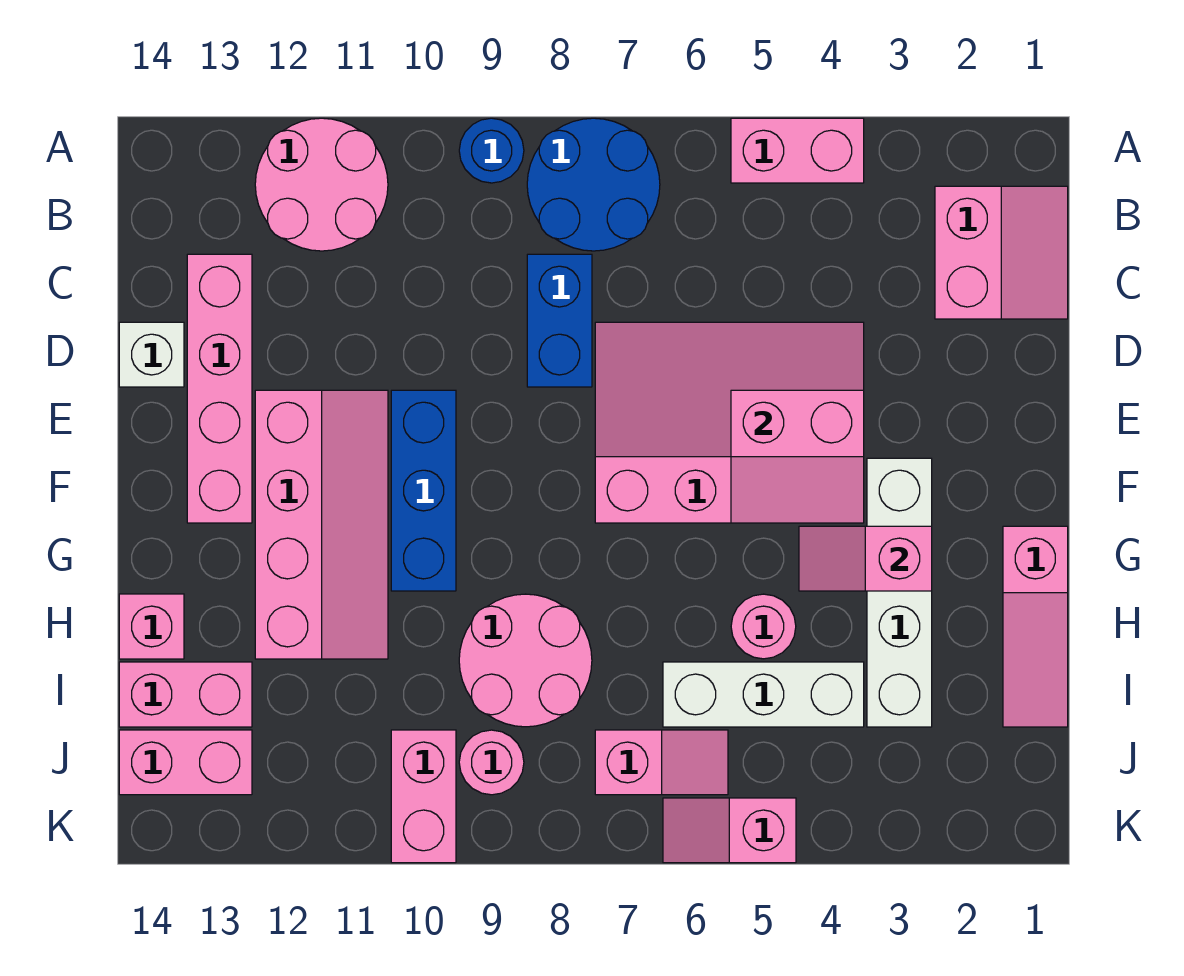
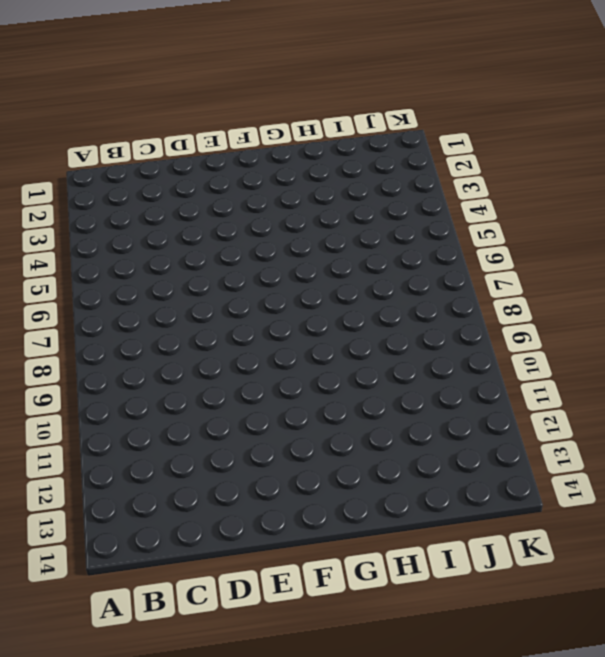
none -> pink brick A4:A5 level 1
none -> blue round brick A7:B8 level 1
none -> blue round brick A9 level 1

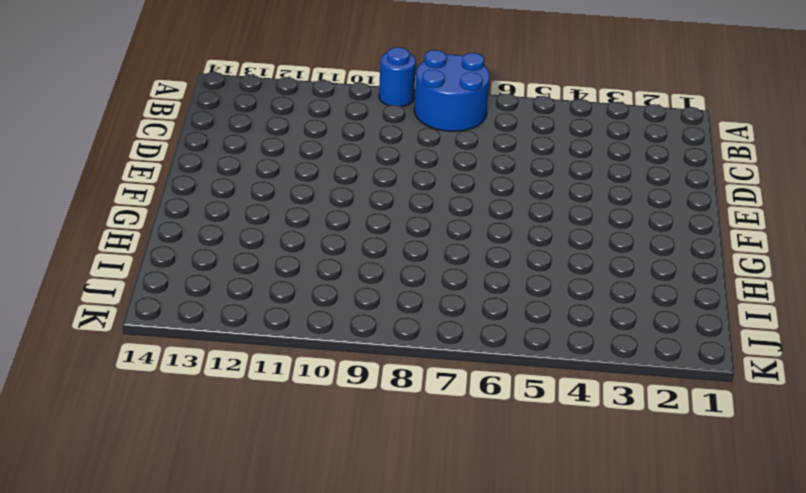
none -> pink brick A4:A5 level 1
none -> pink round brick A11:B12 level 1
none -> pink slope B1:C2 level 1 top 2

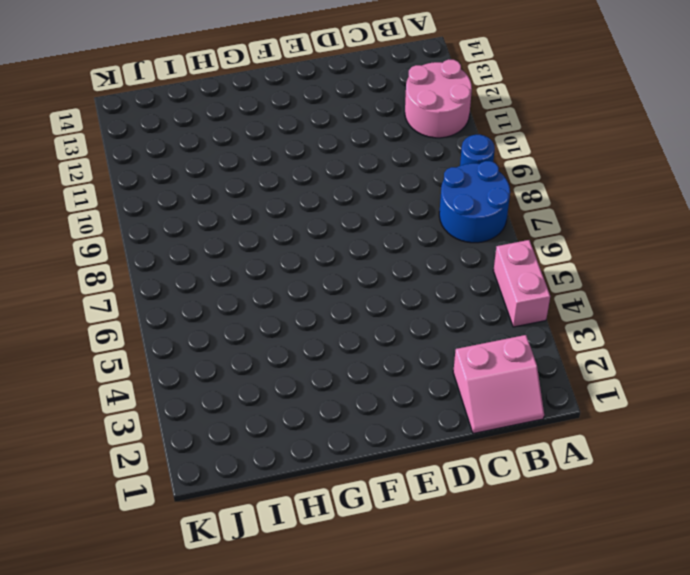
none -> blue brick C8:D8 level 1
none -> pink brick C13:F13 level 1
none -> pink slope D4:F7 level 1 top F

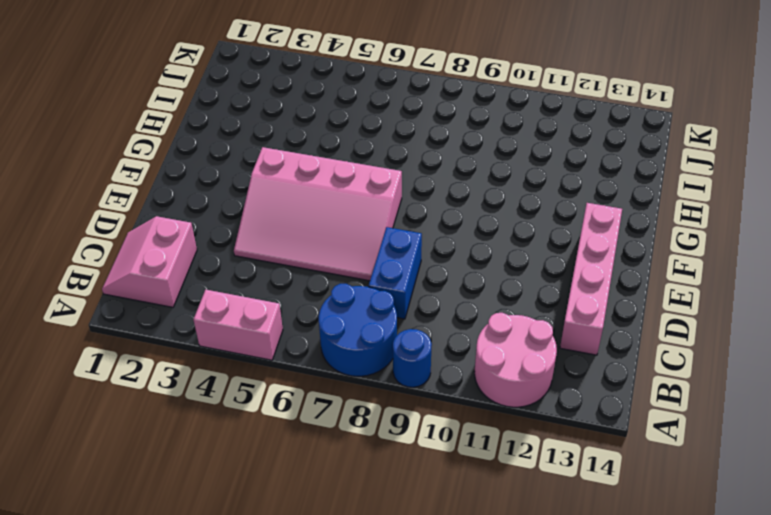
none -> white brick D14 level 1
none -> blue brick E10:G10 level 1
none -> pink slope E11:H12 level 1 top 12

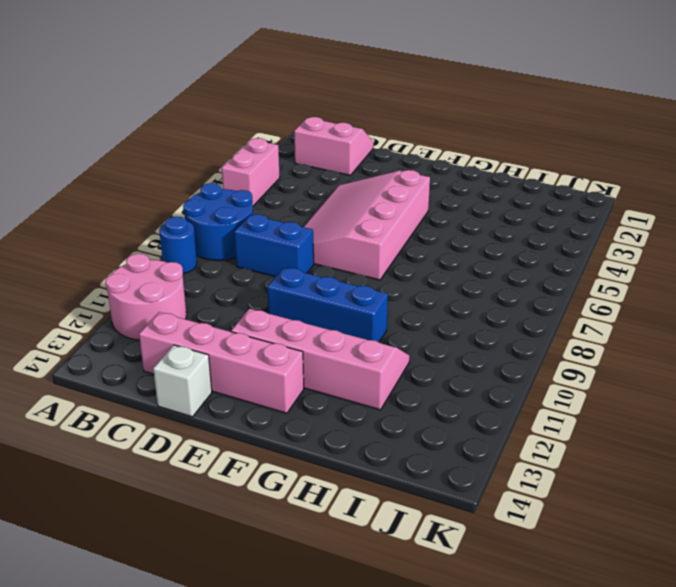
none -> white brick F3:I3 level 1
none -> pink slope G1:I1 level 1 top G
none -> pink round brick H5 level 1

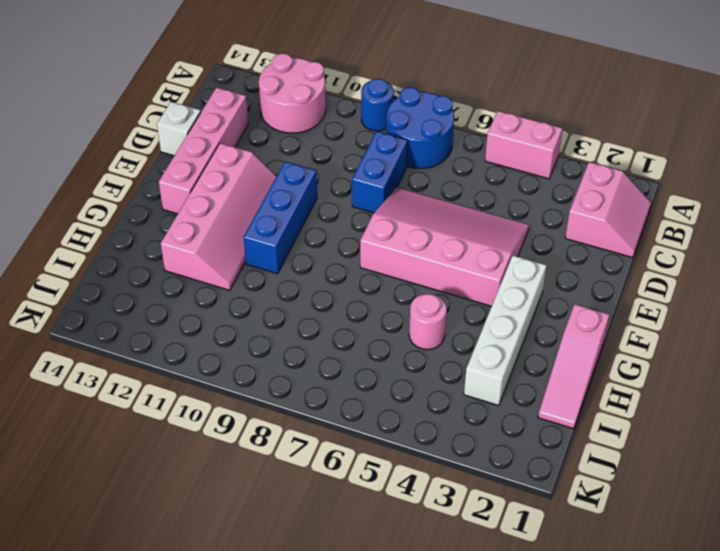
none -> pink round brick H8:I9 level 1
none -> pink brick H14 level 1
none -> white brick I4:I6 level 1

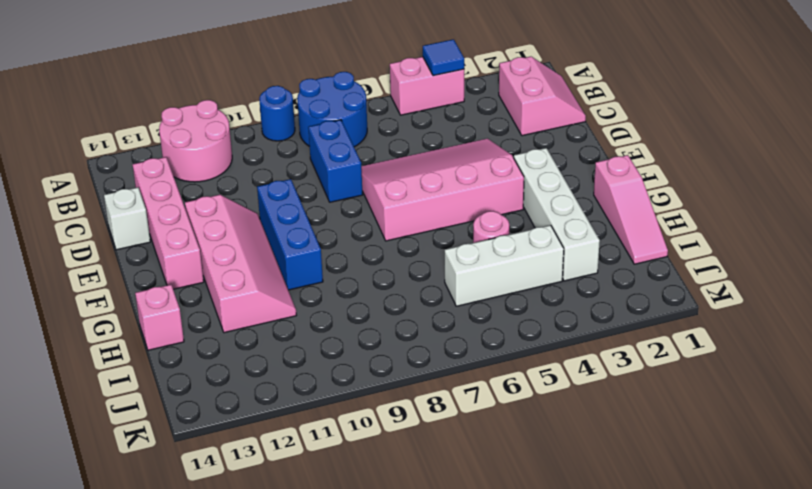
blue tile A4 level 2 -> none
none -> pink round brick H8:I9 level 1
none -> pink brick I13:I14 level 1
none -> pink slope J6:J7 level 1 top 7

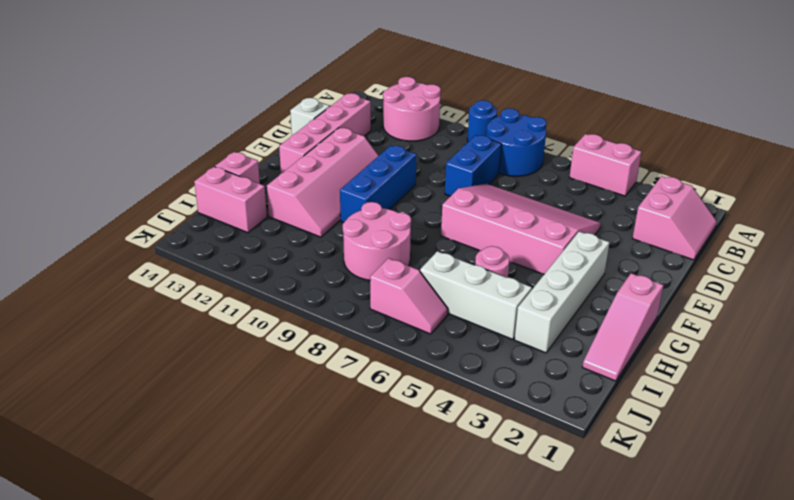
none -> pink round brick J9 level 1
none -> pink brick J10:K10 level 1
none -> pink brick J13:J14 level 1

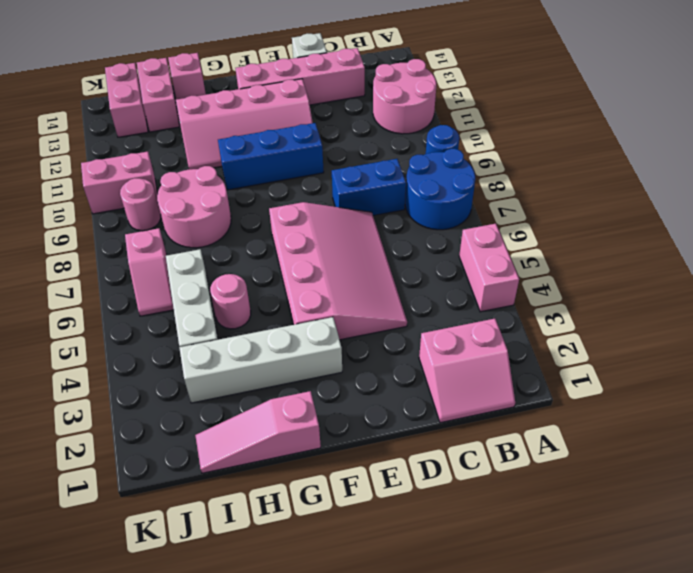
none -> pink slope K5:K6 level 1 top 5
none -> pink slope E4:F5 level 2 top E
none -> pink slope G3:G4 level 2 top 3

